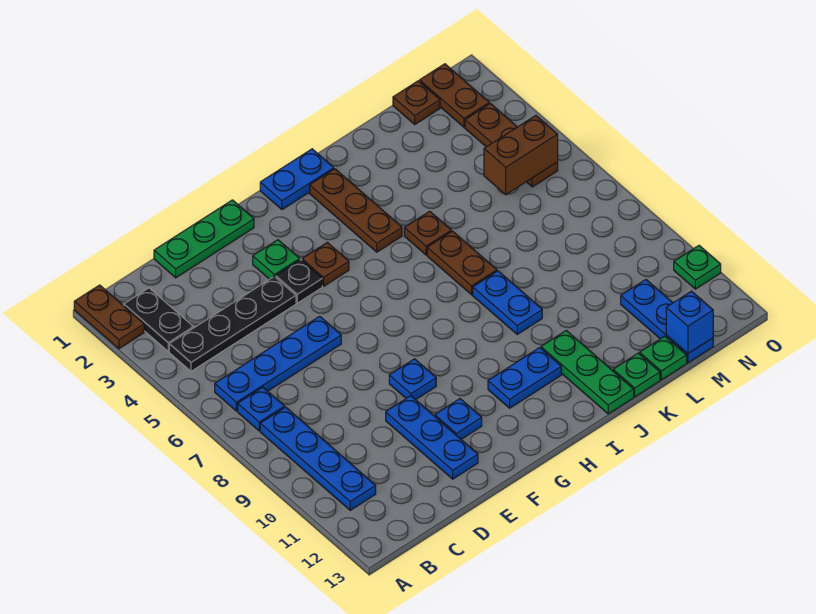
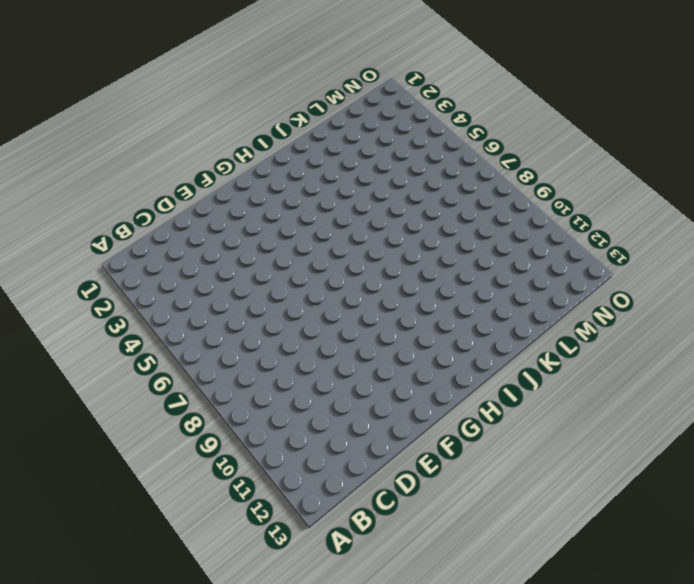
none -> brown plate A1:A2 level 1
none -> black plate B2:B3 level 1
none -> black plate B4:E4 level 1

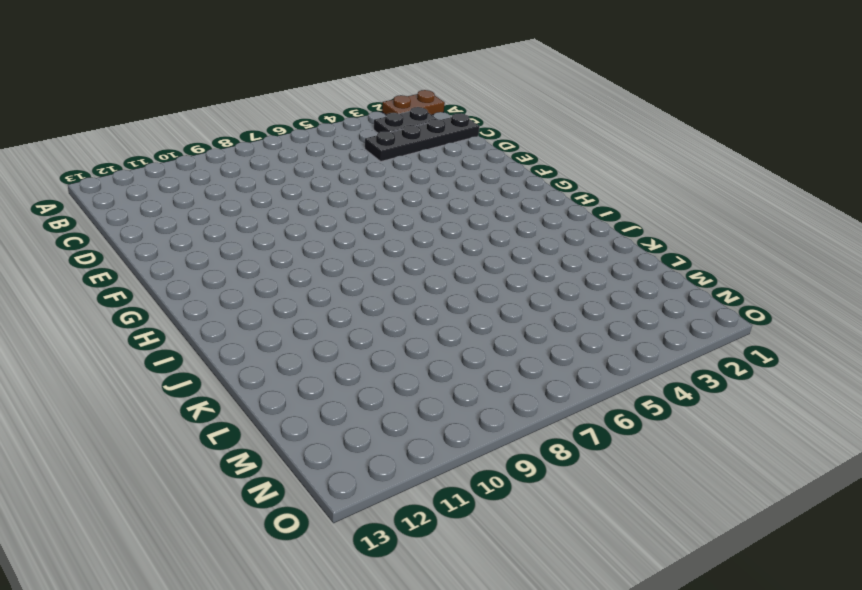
black plate C1:C4 level 1 -> black plate B4:E4 level 1
none -> blue plate B6:E6 level 1
none -> blue plate B7 level 1
none -> blue plate B8:B11 level 1

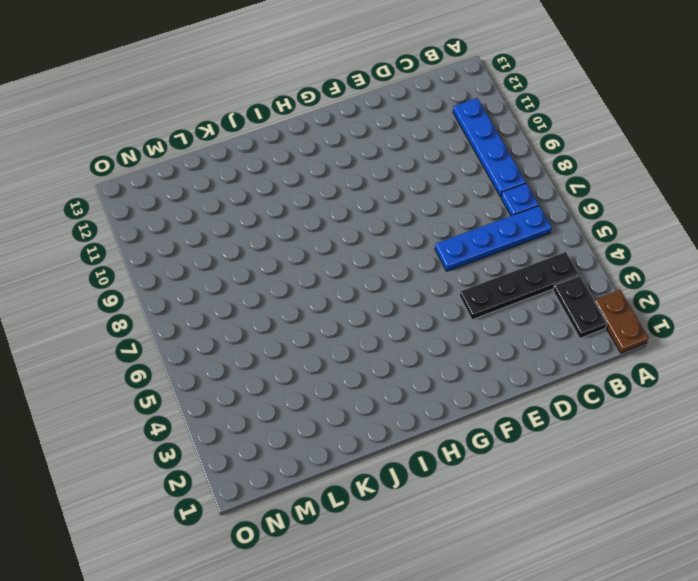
none -> green plate D1:F1 level 1
none -> blue plate E10:E12 level 1
none -> green plate F3 level 1

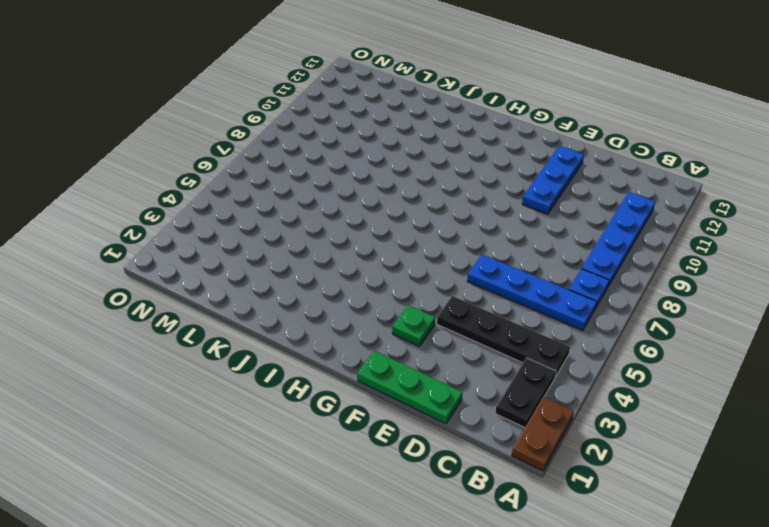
none -> black plate F4 level 1
none -> blue plate F9 level 1
none -> blue plate F11 level 1

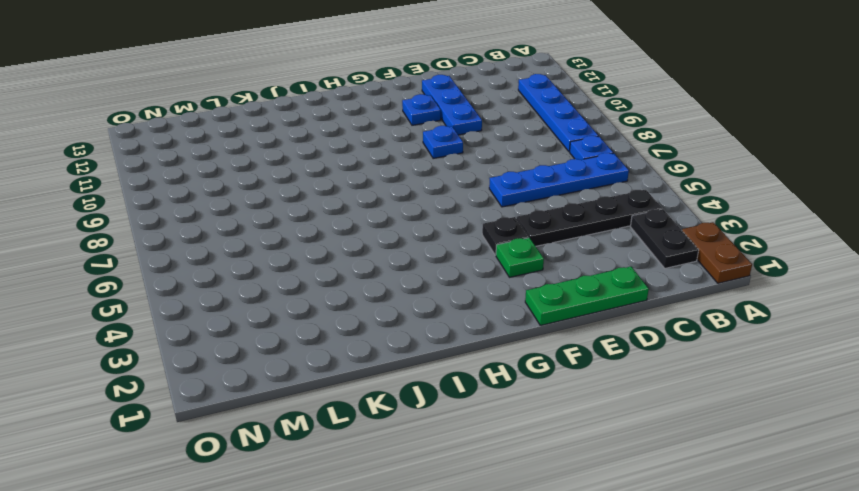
none -> brown plate G4 level 1
none -> blue plate H1:I1 level 1
none -> blue plate H11:I11 level 1

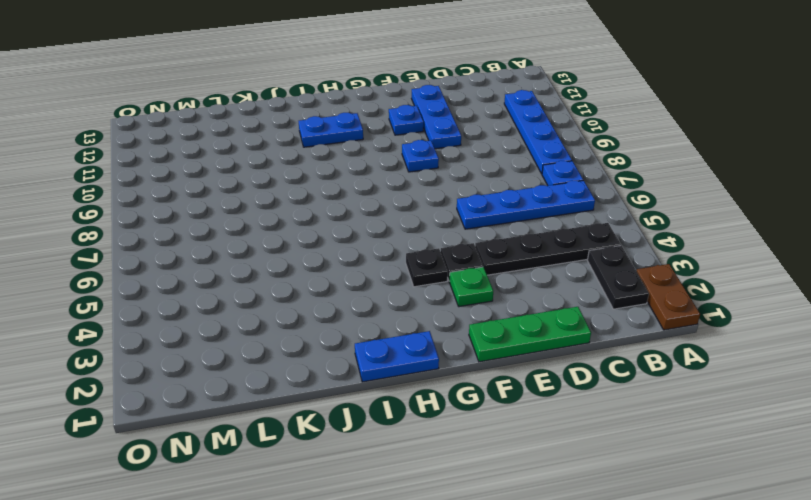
black plate G4 level 1 -> brown plate G4 level 1
none -> brown plate I2:I4 level 1
none -> brown plate J5 level 1
none -> brown plate J6:J7 level 1

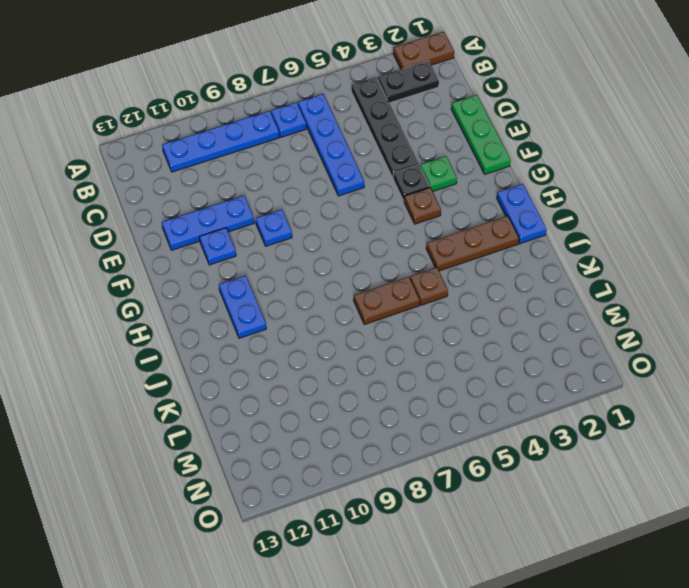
none -> blue plate J8:J9 level 1
none -> green plate J11:J13 level 1
none -> green plate K13 level 1

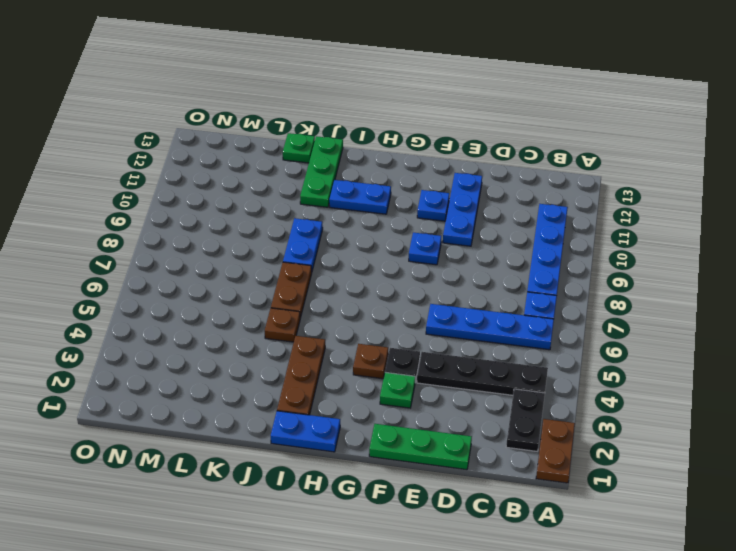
none -> green plate L13 level 1
none -> brown plate M1 level 1
none -> blue plate M11:M13 level 1

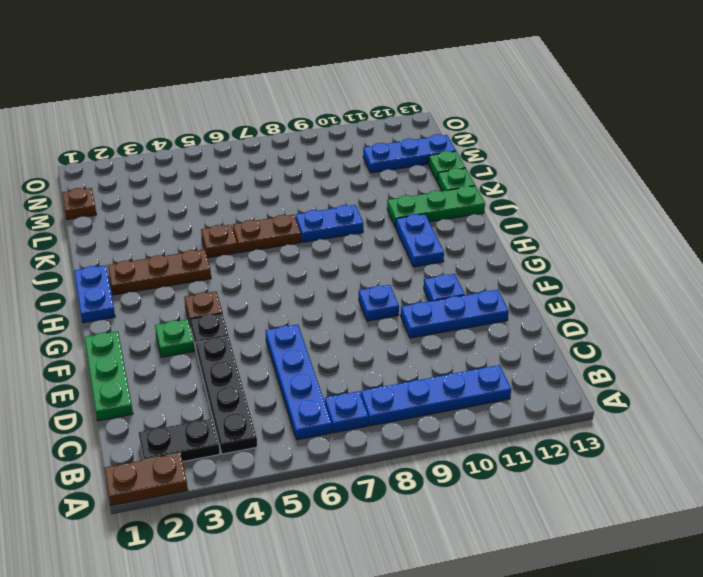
none -> brown plate N1:N2 level 1
none -> brown plate N3:N5 level 1
none -> green plate O11 level 1

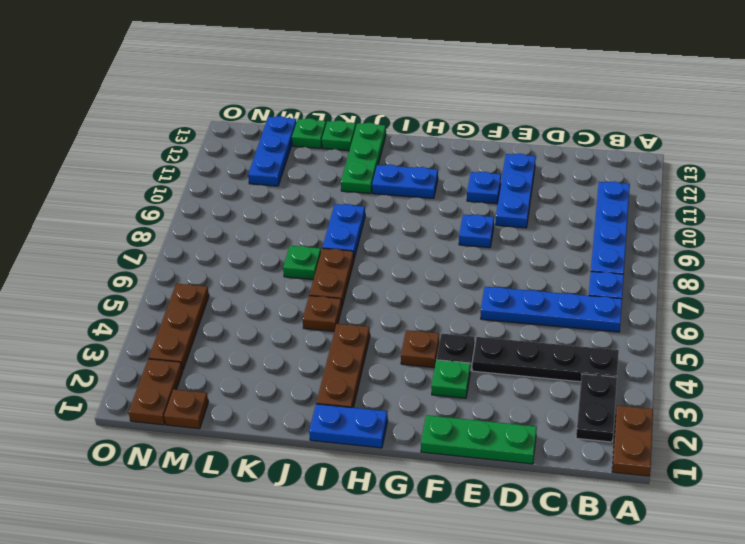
green plate K7 level 1 -> green plate O11 level 1
none -> brown brick M5:N5 level 2
none -> blue brick M13 level 2

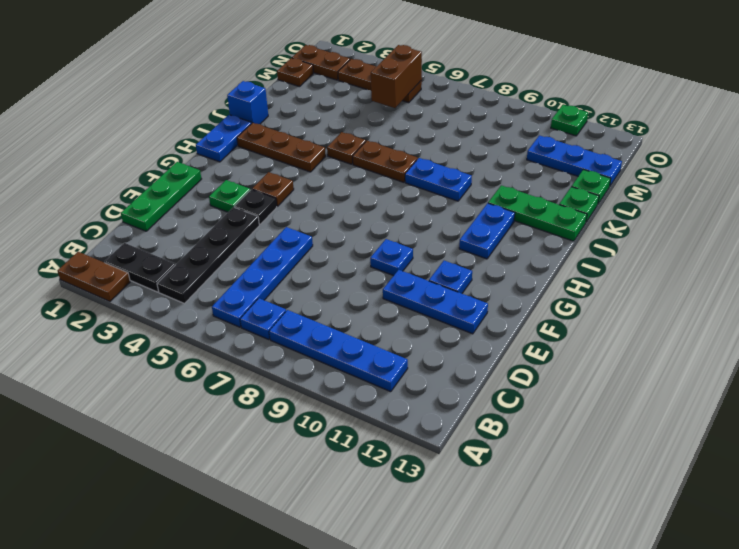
blue brick J1 level 1 -> blue brick M13 level 2

